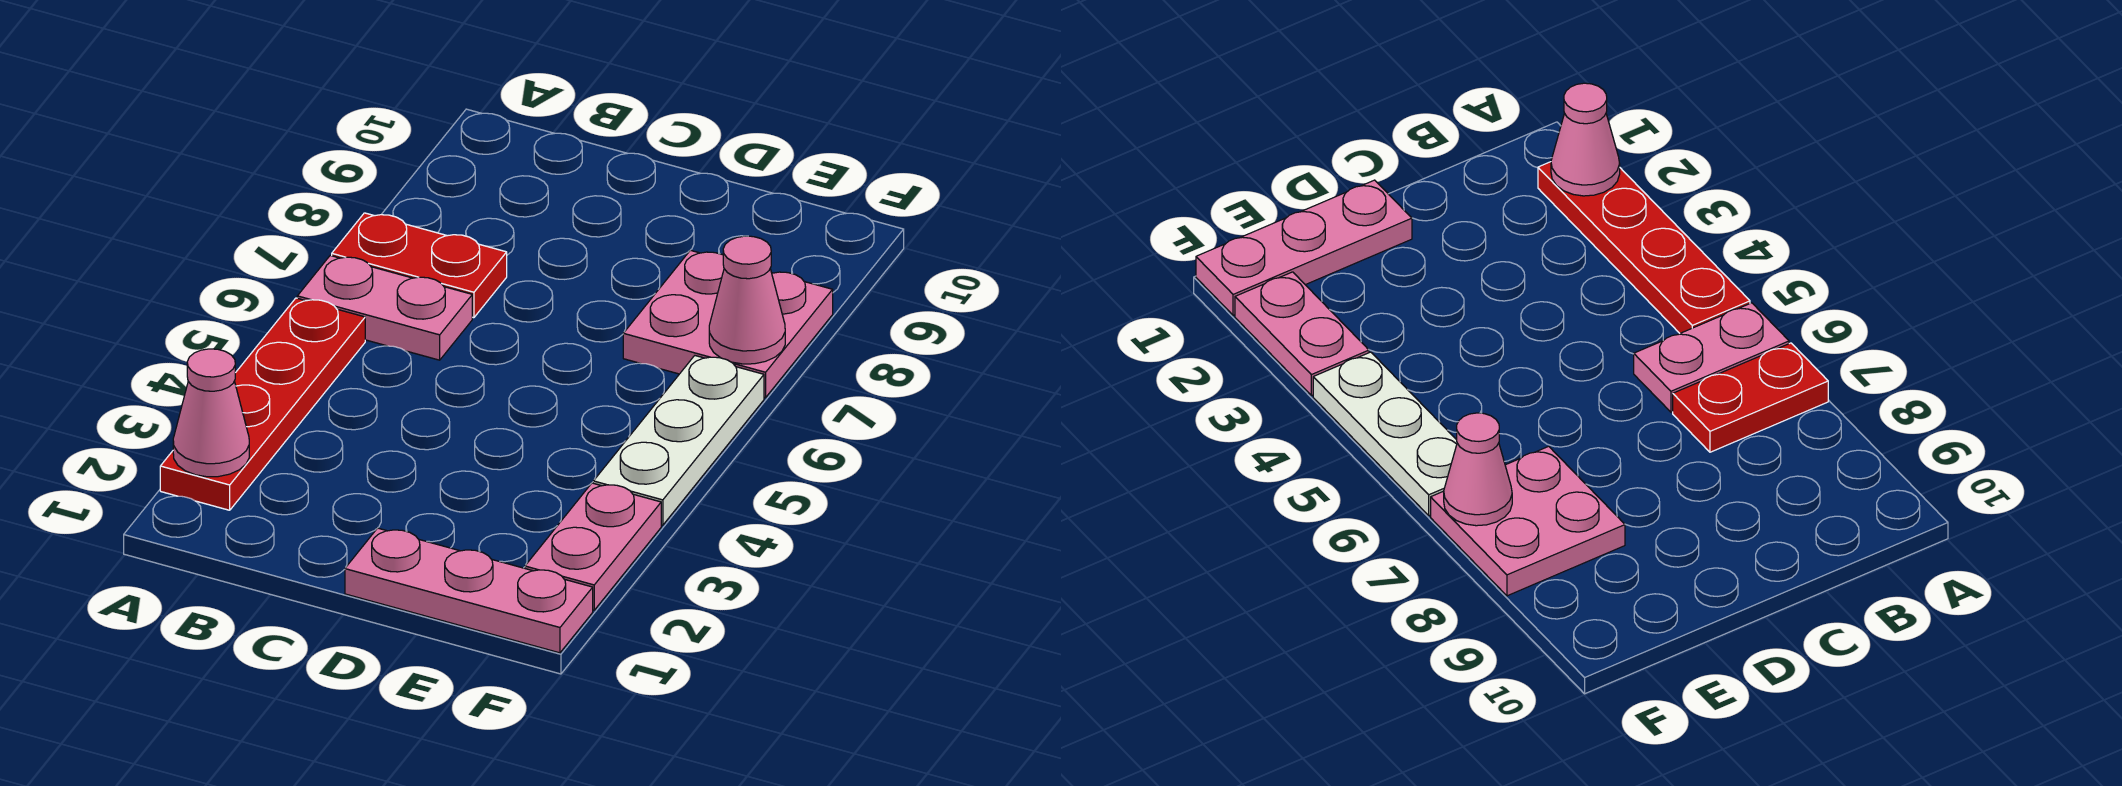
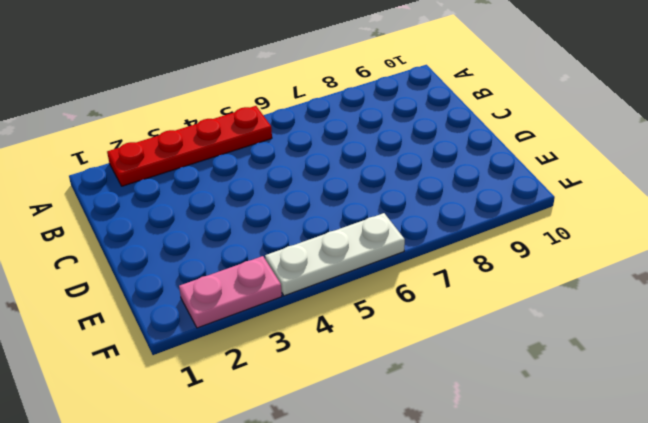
none -> pink plate A6:B6 level 1
none -> red plate A7:B7 level 1

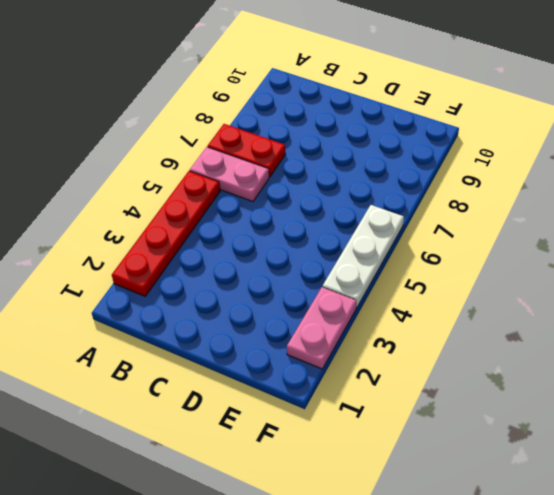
none -> pink plate D1:F1 level 1
none -> pink plate E7:F8 level 1

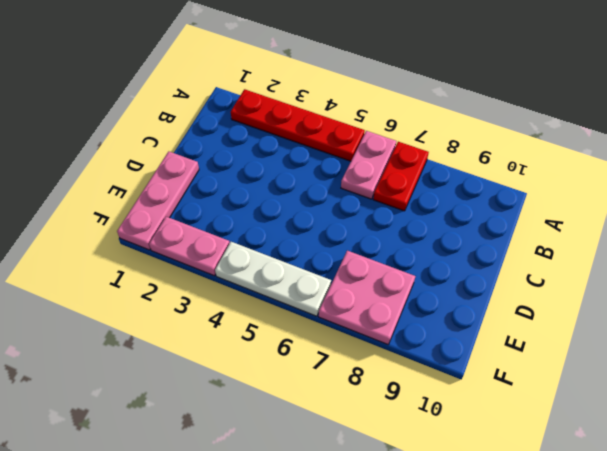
none -> pink cone A2 level 2
none -> pink cone F7 level 2

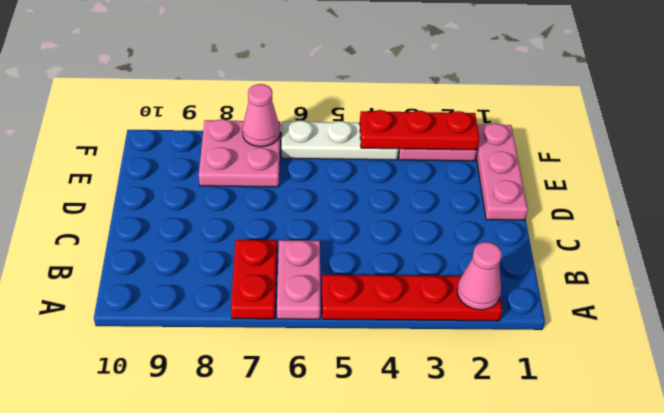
red plate F2:F4 level 2 -> none

